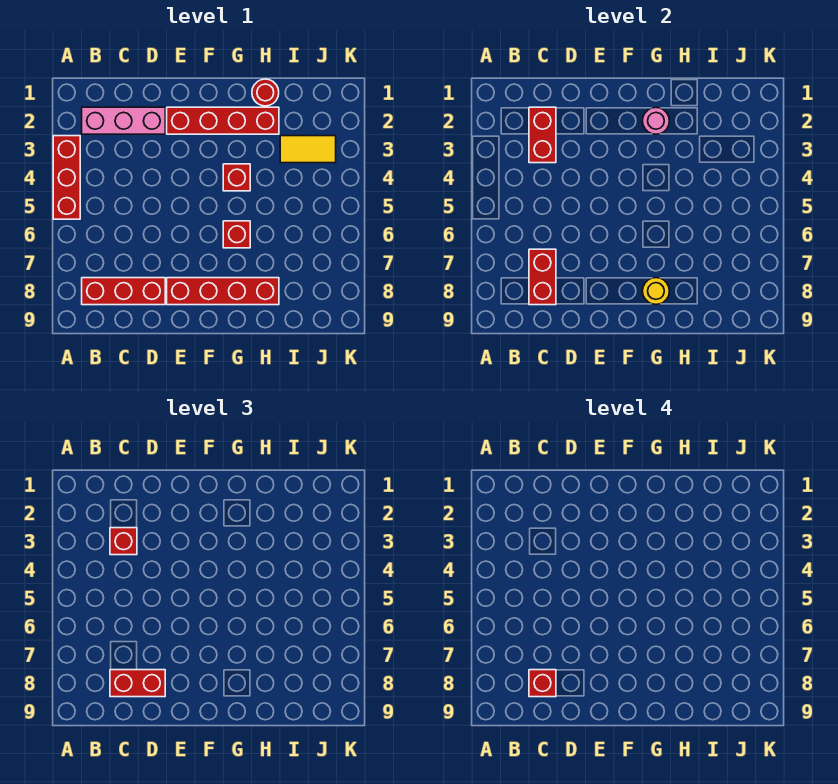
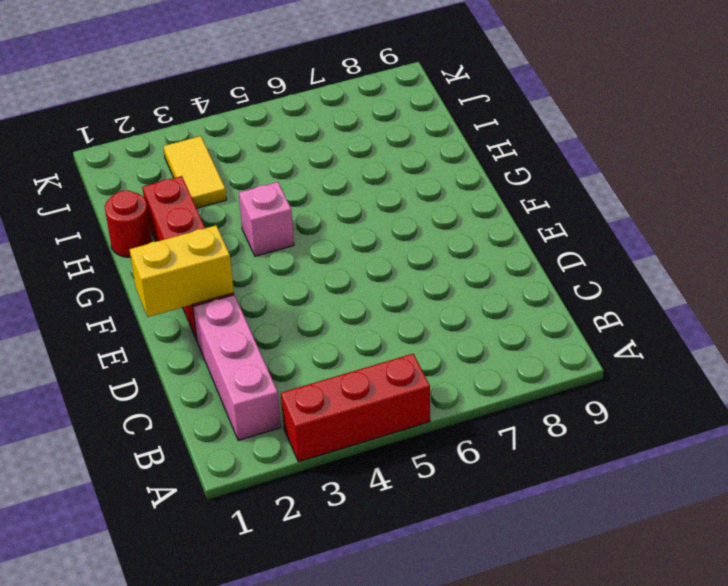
yellow brick E1:E2 level 2 -> none
pink brick G4 level 1 -> red brick G4 level 1
none -> red brick B8:D8 level 1
none -> red brick E8:H8 level 1
none -> red brick G6 level 1

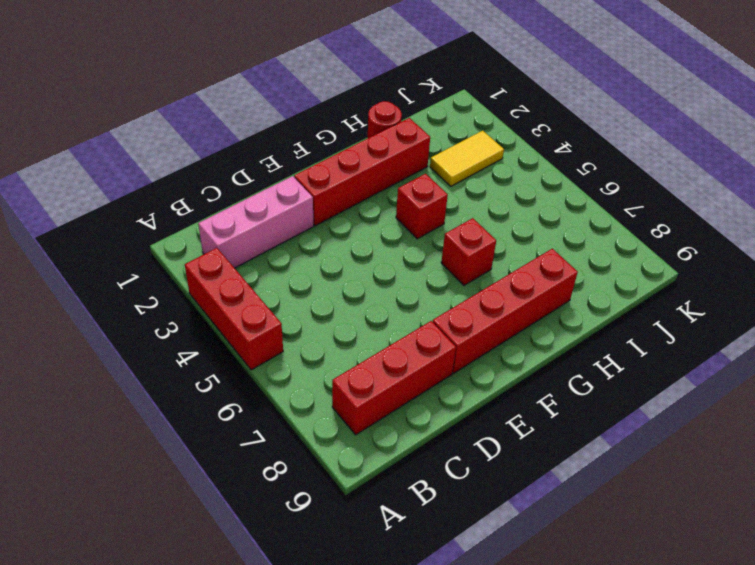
none -> red brick C2:C3 level 2
none -> red brick C7:C8 level 2
none -> pink round brick G2 level 2

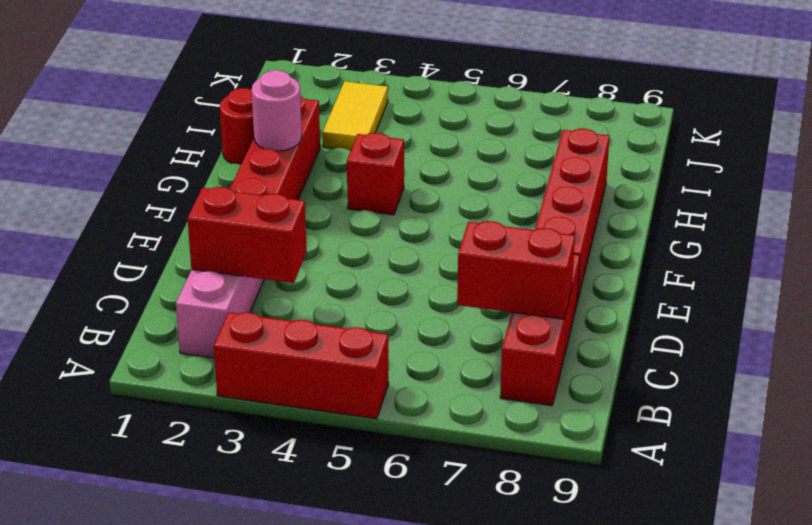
none -> red brick G6 level 1
none -> yellow round brick G8 level 2
none -> red brick C3 level 3

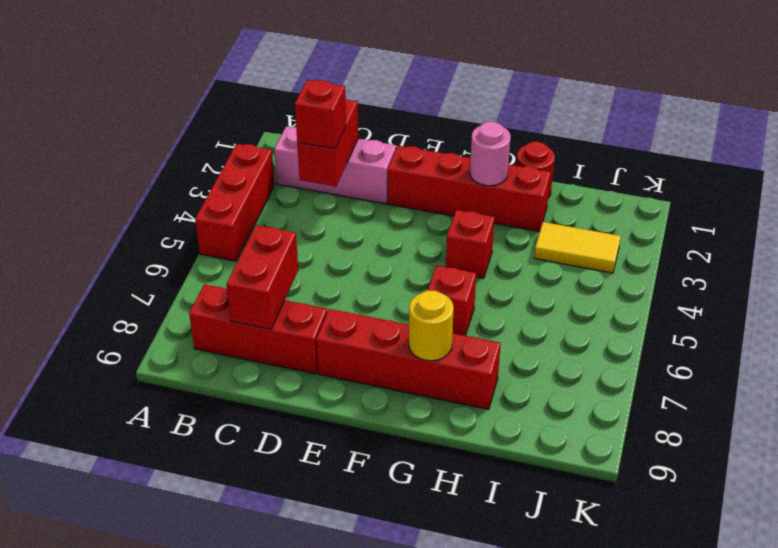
none -> red brick C8:D8 level 3
none -> red brick C8 level 4

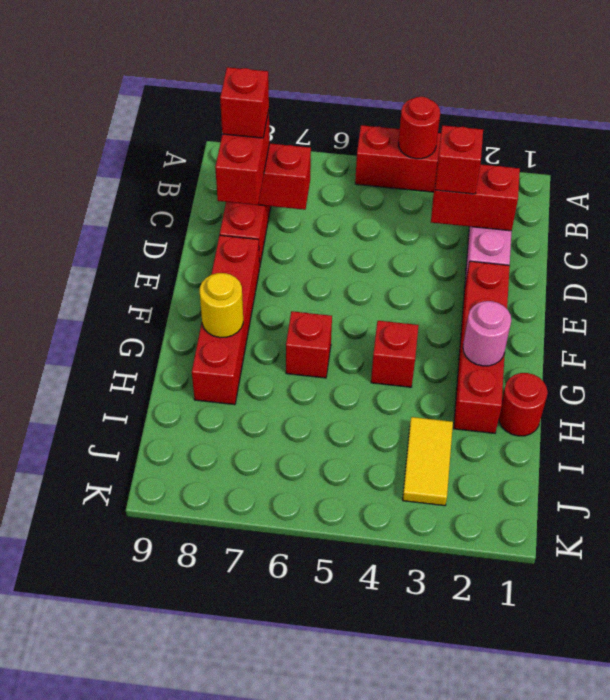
red round brick A4 level 2 -> none

